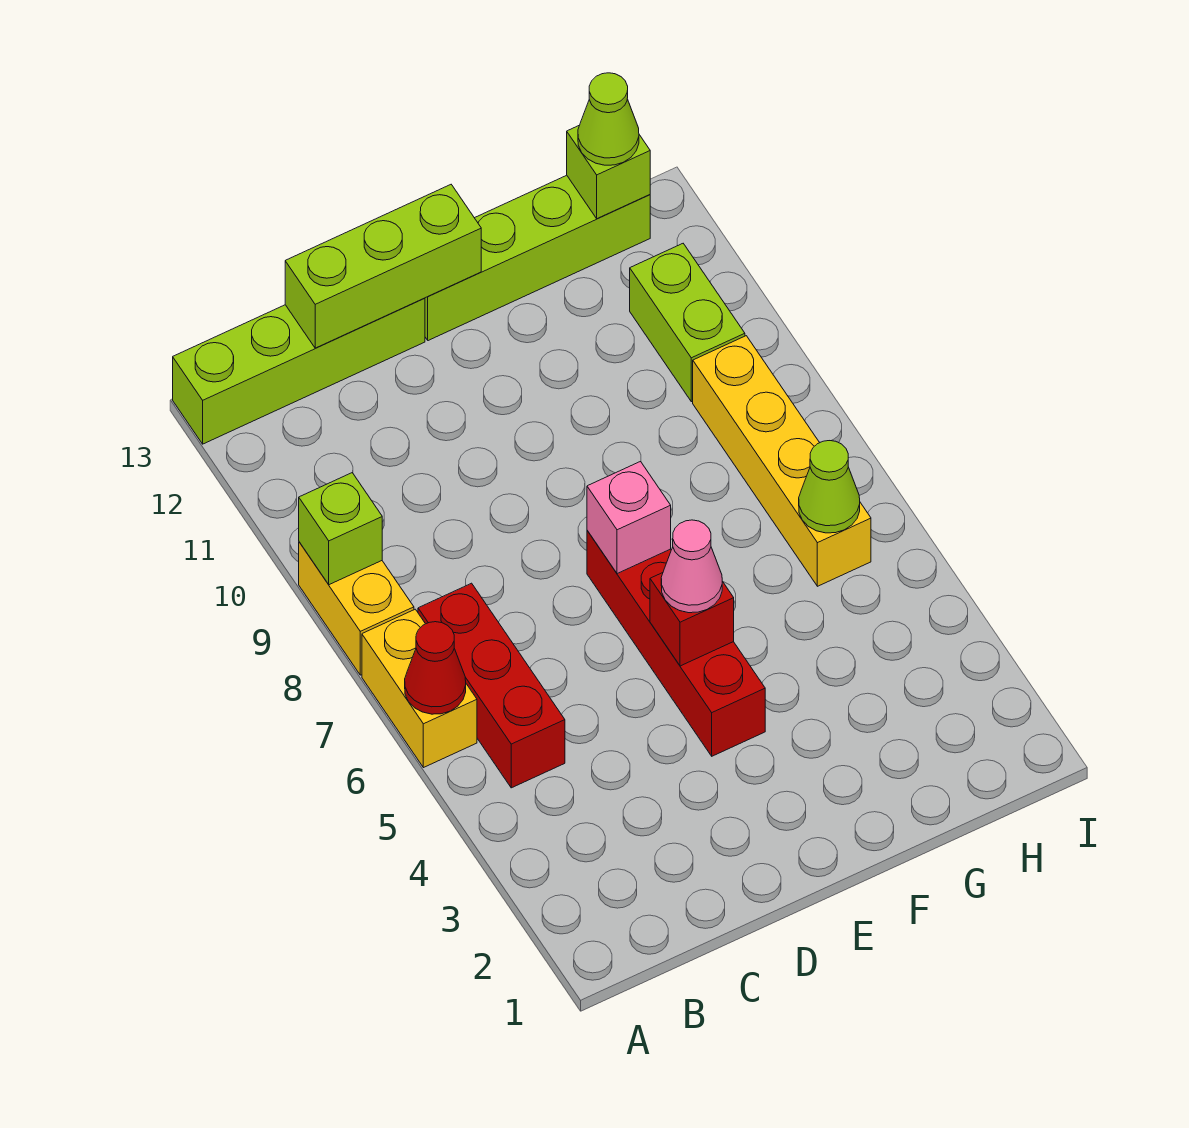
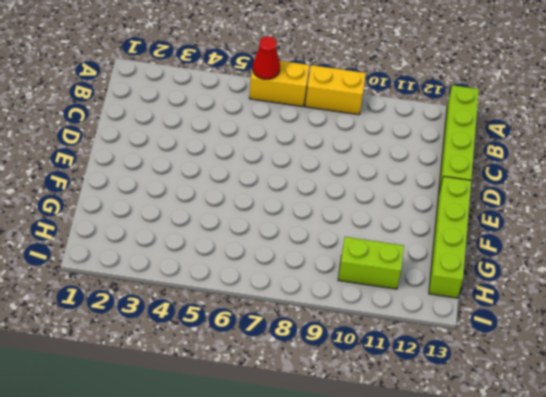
none -> red brick B5:B7 level 1
none -> red brick E4:E7 level 1
none -> yellow brick H6:H9 level 1

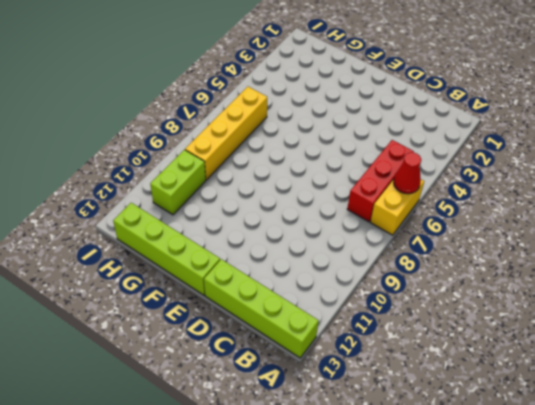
none -> yellow brick A8:A9 level 1
none -> red brick E4:E7 level 1
none -> lime brick A9 level 2

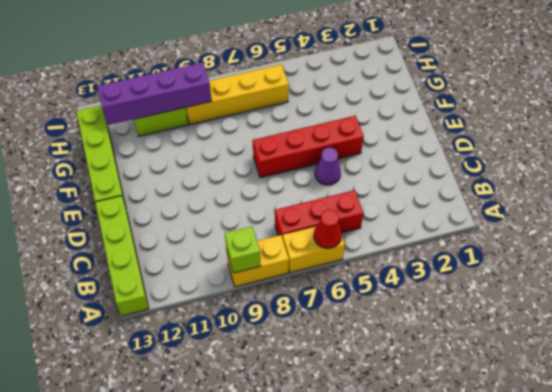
purple cone D5 level 1 -> none
purple brick H9:H12 level 2 -> none
none -> lime brick C13:E13 level 2
none -> red brick E5 level 2
none -> pink brick E7 level 2

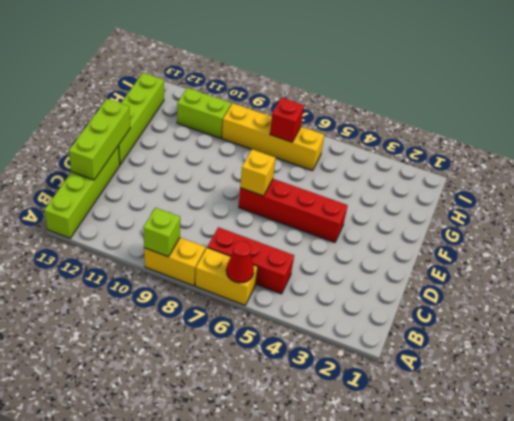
yellow brick E7 level 2 -> pink brick E7 level 2
red brick H7 level 2 -> red brick E5 level 2
none -> lime cone H6 level 2
none -> lime brick H13 level 2
none -> pink cone E5 level 3

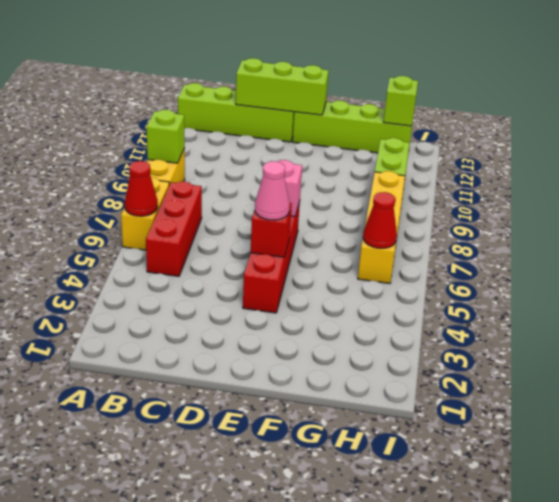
red cone H6 level 2 -> lime cone H6 level 2
none -> lime cone H13 level 3

